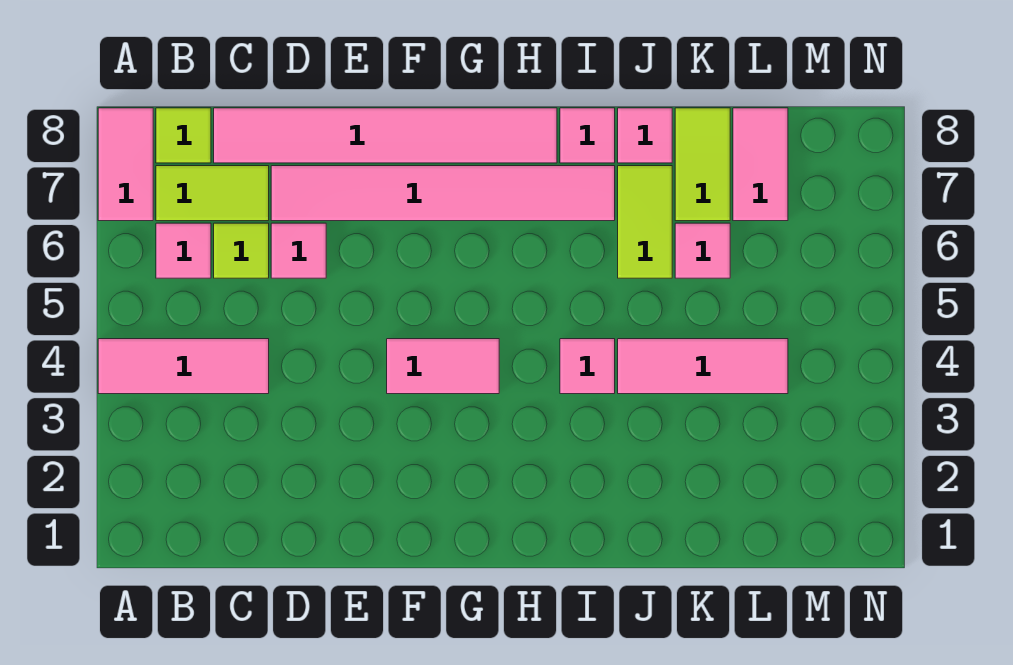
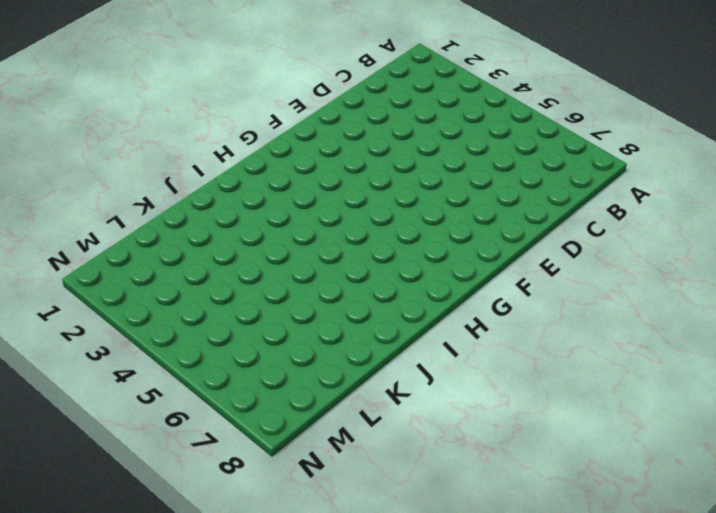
none -> pink tile A4:C4 level 1
none -> pink tile A7:A8 level 1
none -> pink tile B6 level 1

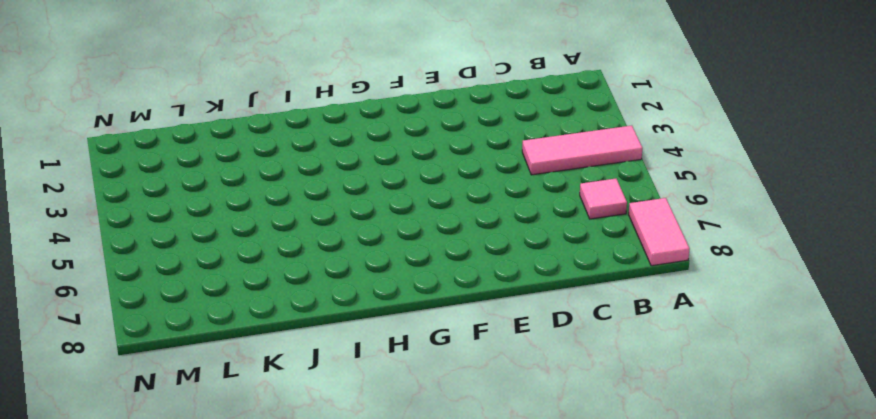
none -> lime tile B7:C7 level 1
none -> lime tile B8 level 1
none -> lime tile C6 level 1

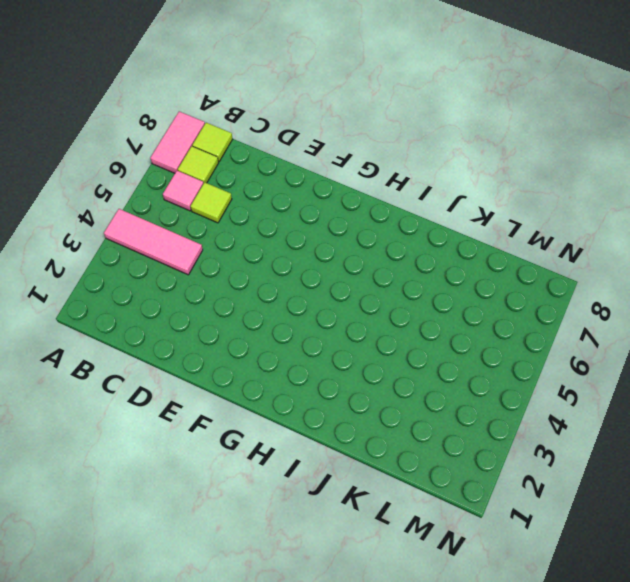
lime tile B7 level 1 -> lime tile B7:C7 level 1
none -> pink tile C8:H8 level 1
none -> pink tile D6 level 1
none -> pink tile D7:I7 level 1

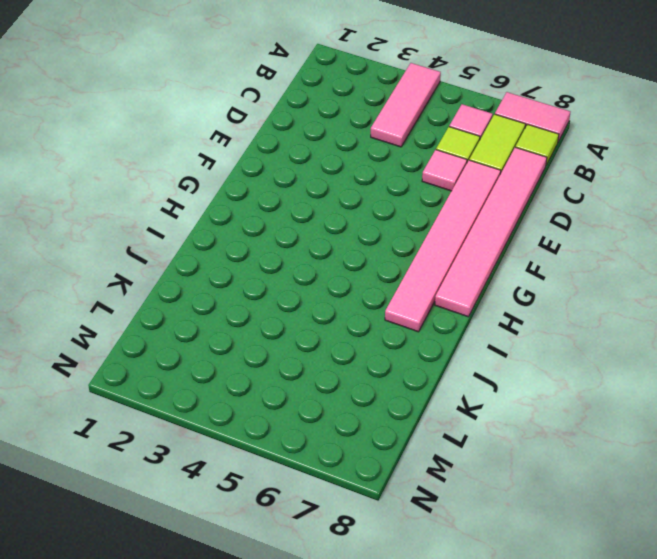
none -> pink tile F4:G4 level 1
none -> pink tile I4 level 1
none -> pink tile I8 level 1

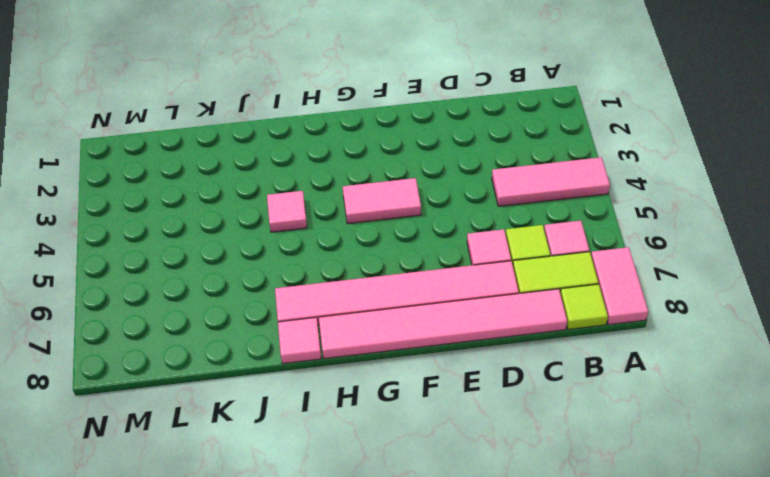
none -> pink tile J4:L4 level 1
none -> lime tile J6:J7 level 1
none -> pink tile J8 level 1

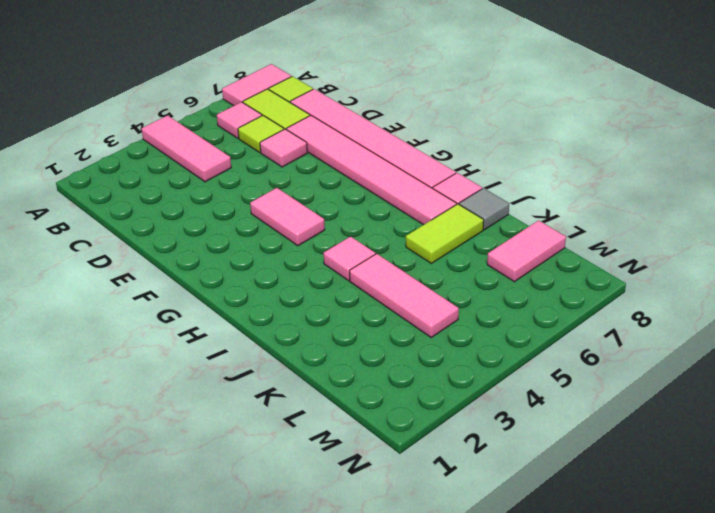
grey tile J8 level 1 -> pink tile J8 level 1
none -> pink tile K6 level 1
none -> lime tile K7:K8 level 1

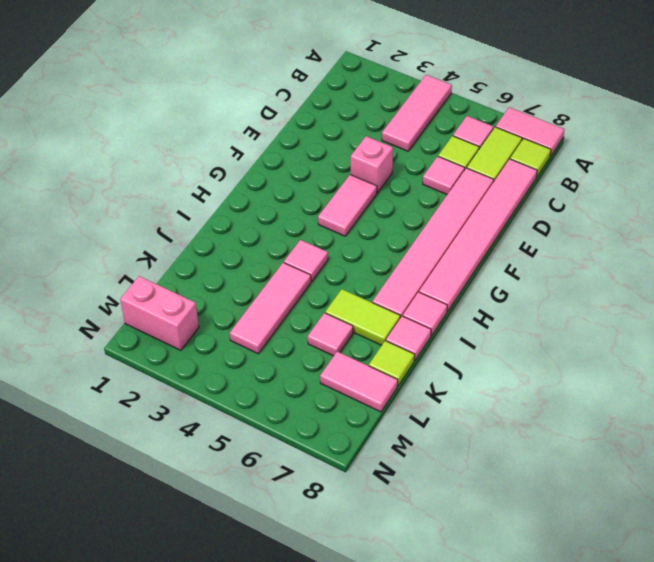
pink brick E4 level 1 -> none
lime tile K8 level 1 -> lime tile K7:K8 level 1
pink brick M1:M2 level 1 -> none

